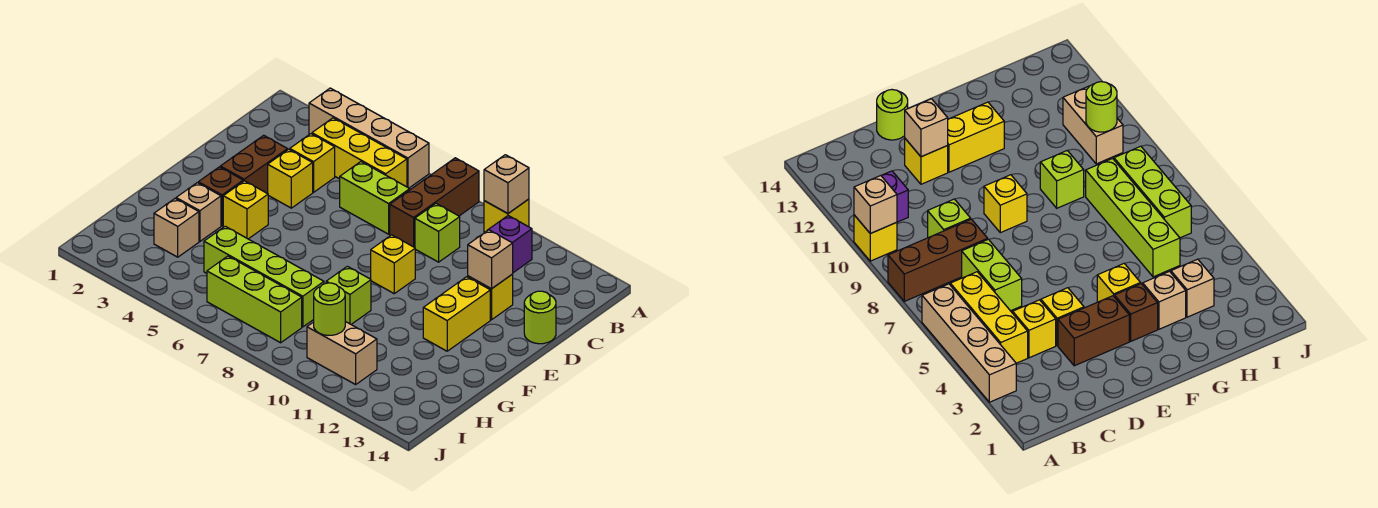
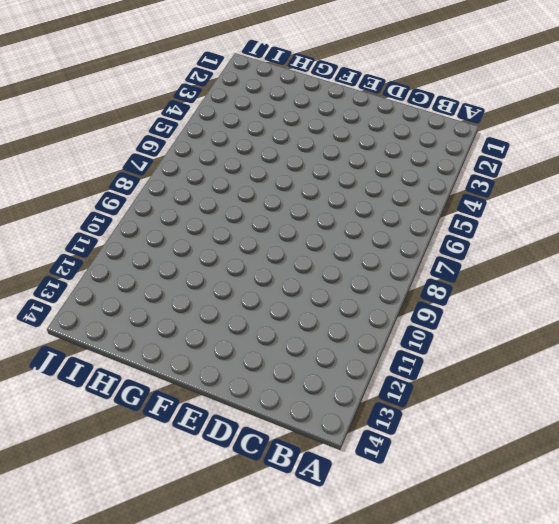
none -> tan brick A3:A6 level 1
none -> brown brick A8:C8 level 1
none -> yellow brick A10 level 1

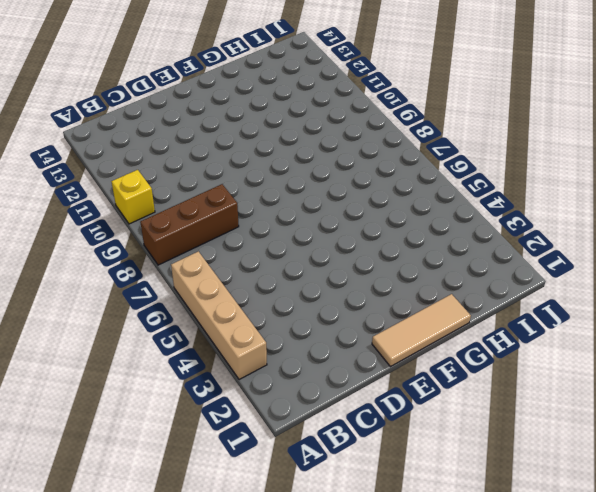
tan tile E1:G1 level 1 -> none
none -> yellow brick B4:B6 level 1
none -> purple brick B11 level 1
none -> yellow brick C4 level 1

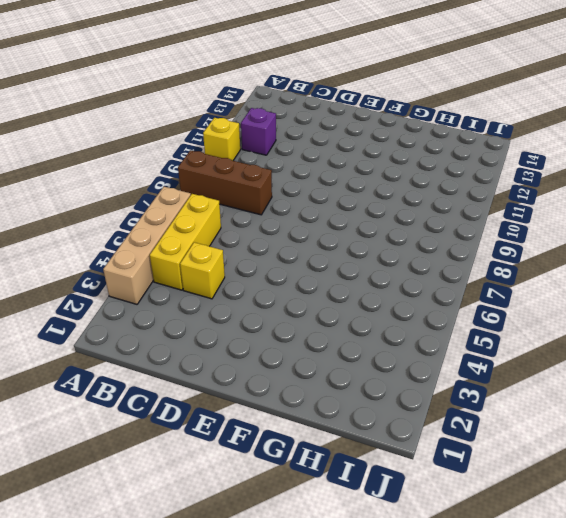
none -> lime brick C6:C7 level 1
none -> lime brick C9 level 1
none -> brown brick D3:E3 level 1

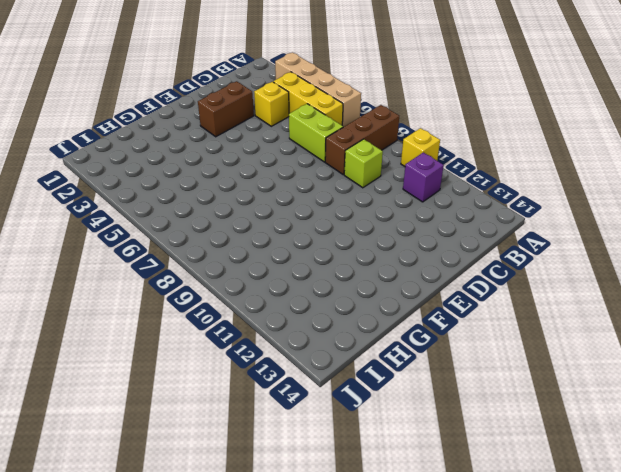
none -> yellow brick D4 level 1
none -> yellow brick D12 level 1
none -> lime round brick D14 level 1

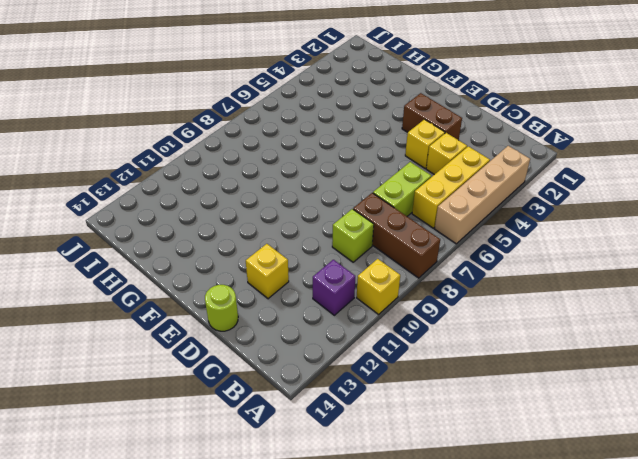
none -> yellow brick E9 level 1
none -> yellow brick E12:F12 level 1
none -> brown brick F3 level 1

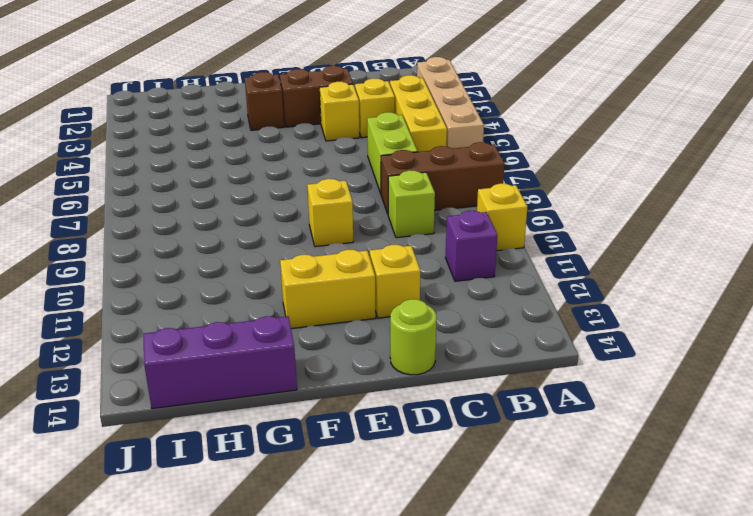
purple brick G14:I14 level 1 -> none
none -> yellow brick F4 level 1
none -> tan brick G3 level 1
none -> lime brick G9 level 1

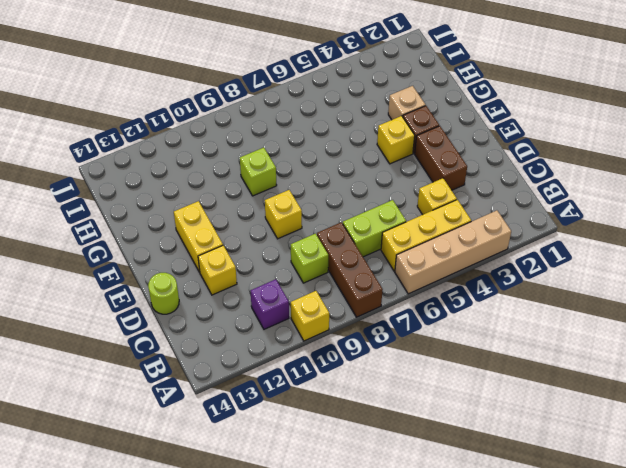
none -> yellow brick D4 level 1
none -> tan brick H3 level 1
none -> lime brick H5:H8 level 1

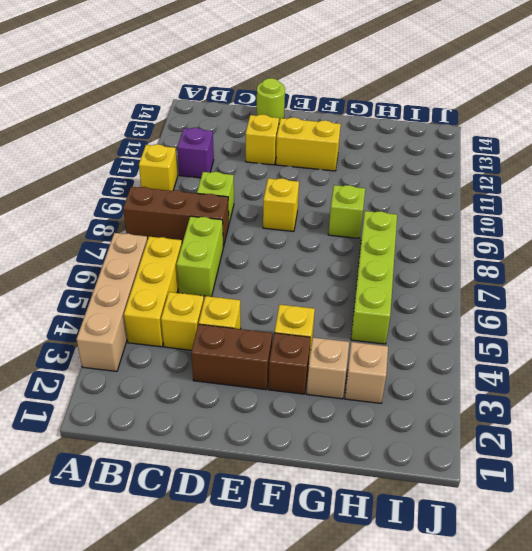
none -> lime brick I6:I8 level 1
none -> tan brick I10:I11 level 1
none -> tan brick A10 level 2

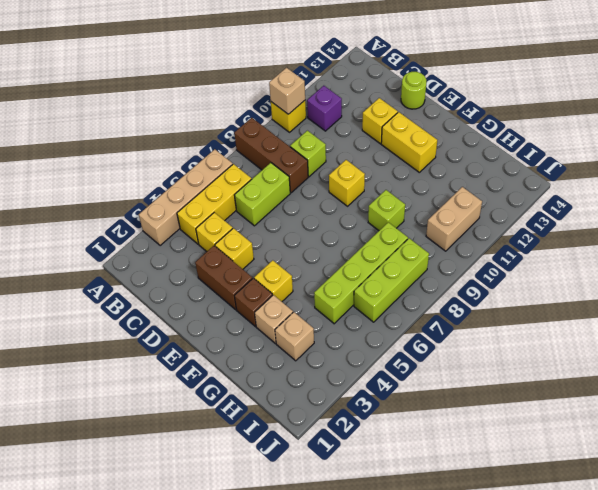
none -> tan brick D12 level 2
none -> lime round brick I10 level 2

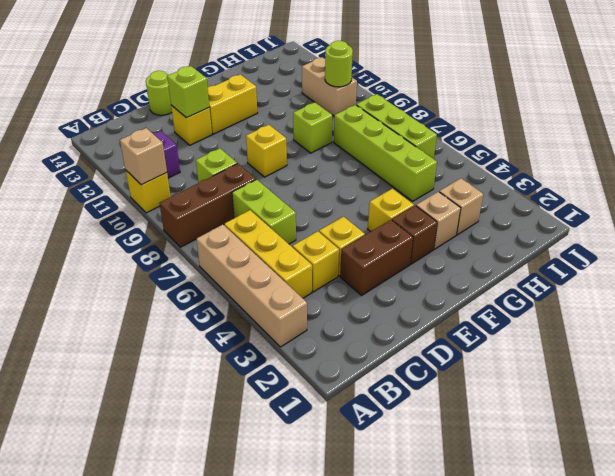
lime brick D12 level 2 -> tan brick D12 level 2

